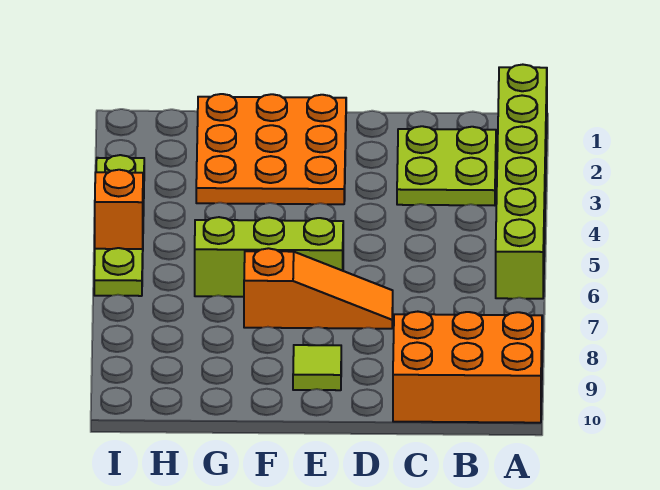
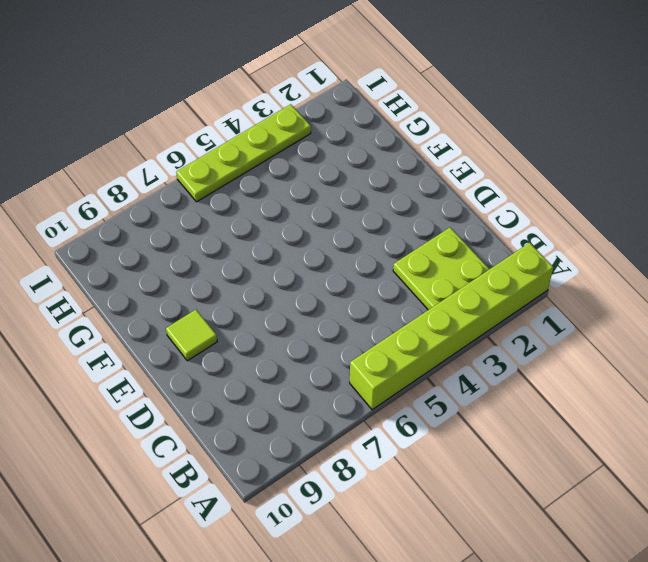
none -> orange brick A9:C10 level 1
none -> orange slope D7:F7 level 1 top F

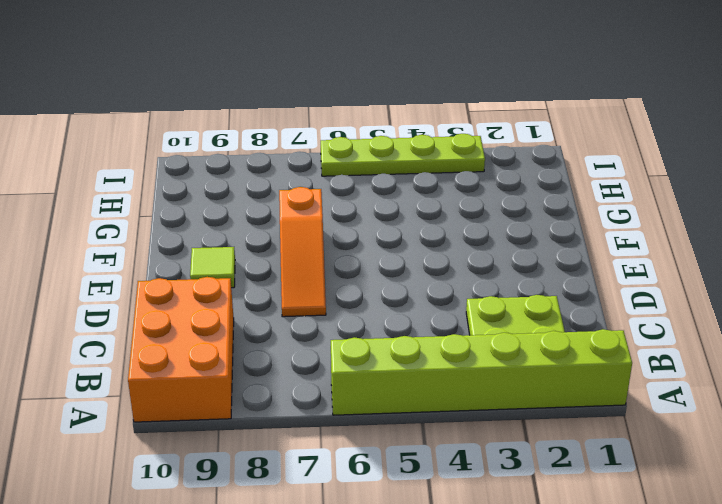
none -> orange plate E1:G3 level 1
none -> lime brick E6:G6 level 1

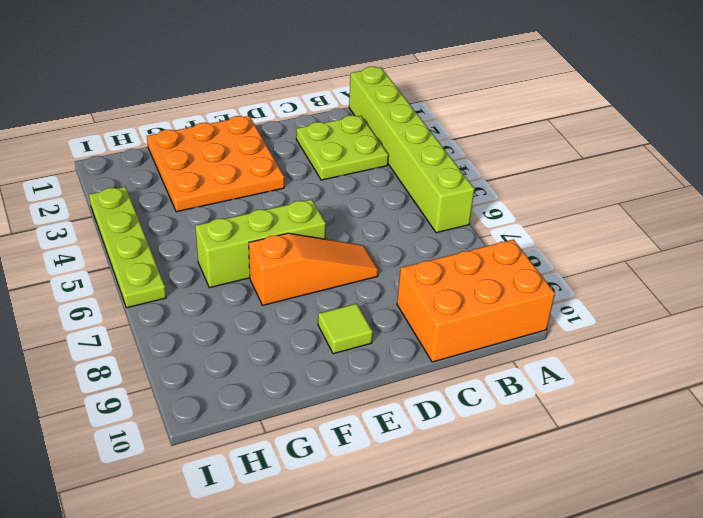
none -> orange brick I5 level 2

